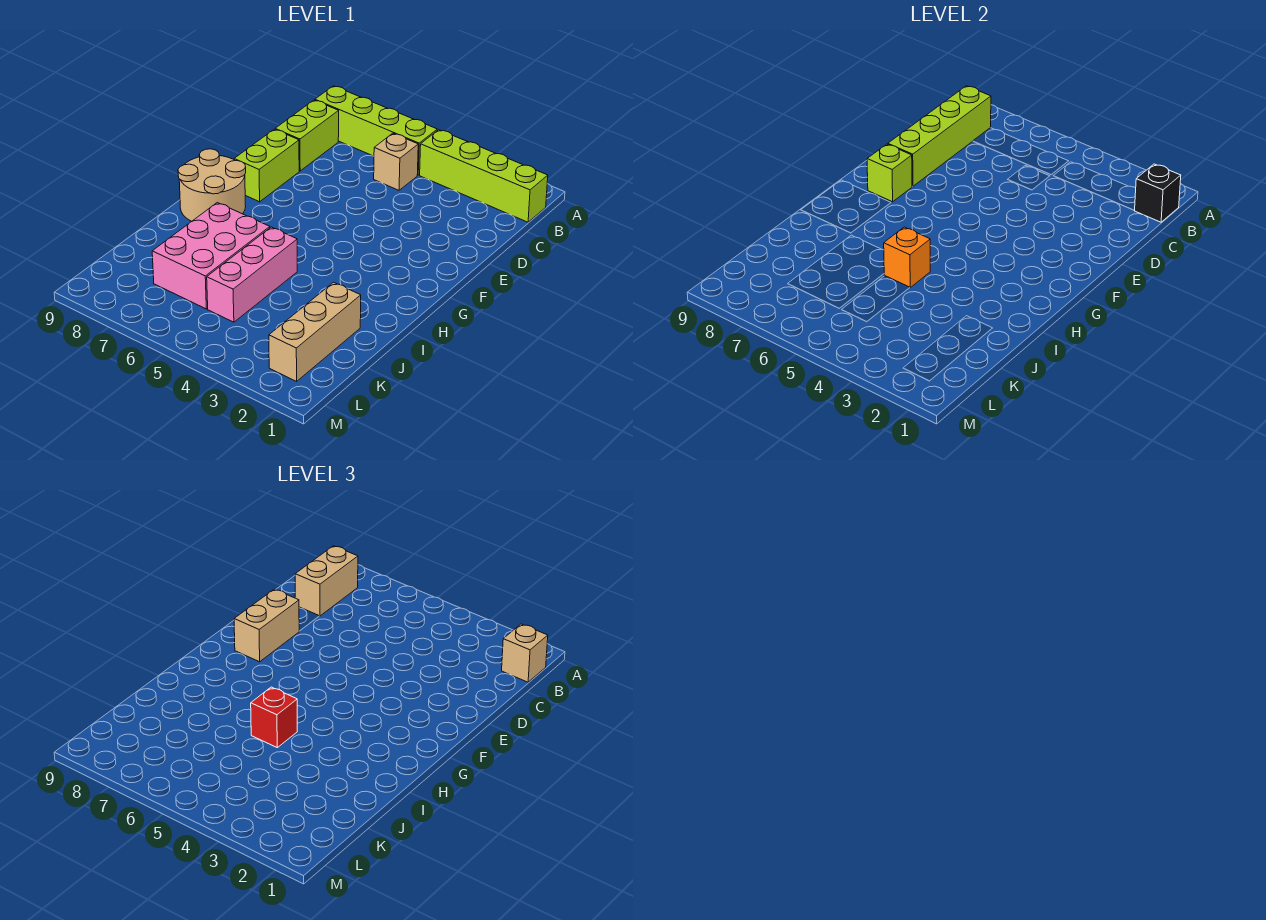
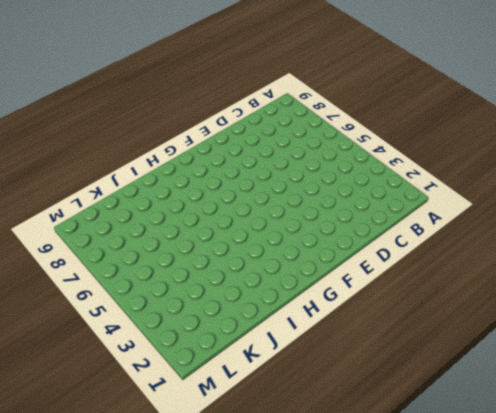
none -> lime brick B1:B4 level 1
none -> lime brick B5:B8 level 1
none -> tan brick C5 level 1

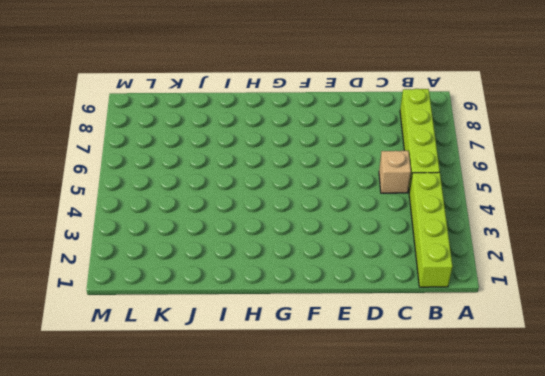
none -> lime brick C8:D8 level 1
none -> lime brick E8:F8 level 1
none -> tan round brick G8:H9 level 1

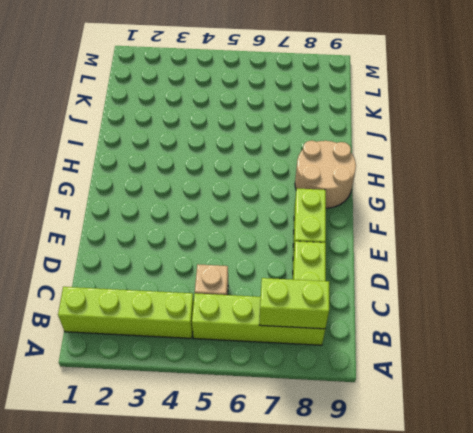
lime brick B7:B8 level 2 -> lime brick B8:E8 level 2
none -> pink brick I5:K5 level 1
none -> pink brick I6:K7 level 1
none -> tan brick J2:L2 level 1

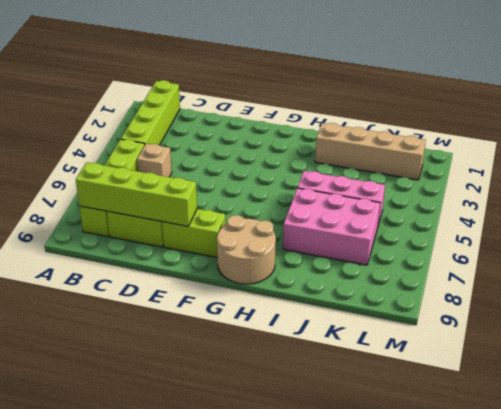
tan brick I2:L2 level 1 -> tan brick J2:L2 level 1
none -> black brick B1 level 2
none -> lime brick F8 level 2
none -> orange brick I5 level 2

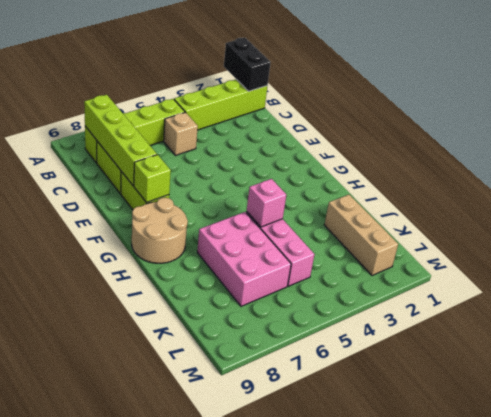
black brick A1:B1 level 2 -> black brick B1 level 2
pink brick I5 level 2 -> orange brick I5 level 2
none -> tan brick B1 level 3
none -> tan brick B8:C8 level 3
none -> tan brick E8:F8 level 3

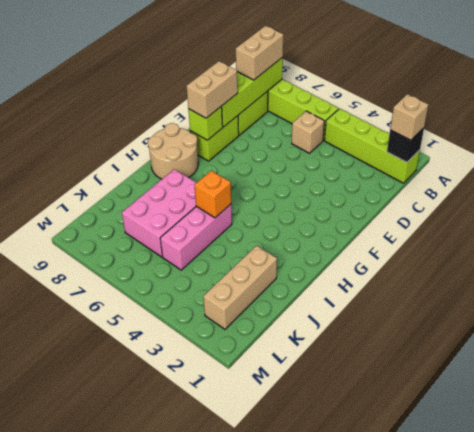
none -> red brick I5 level 3

